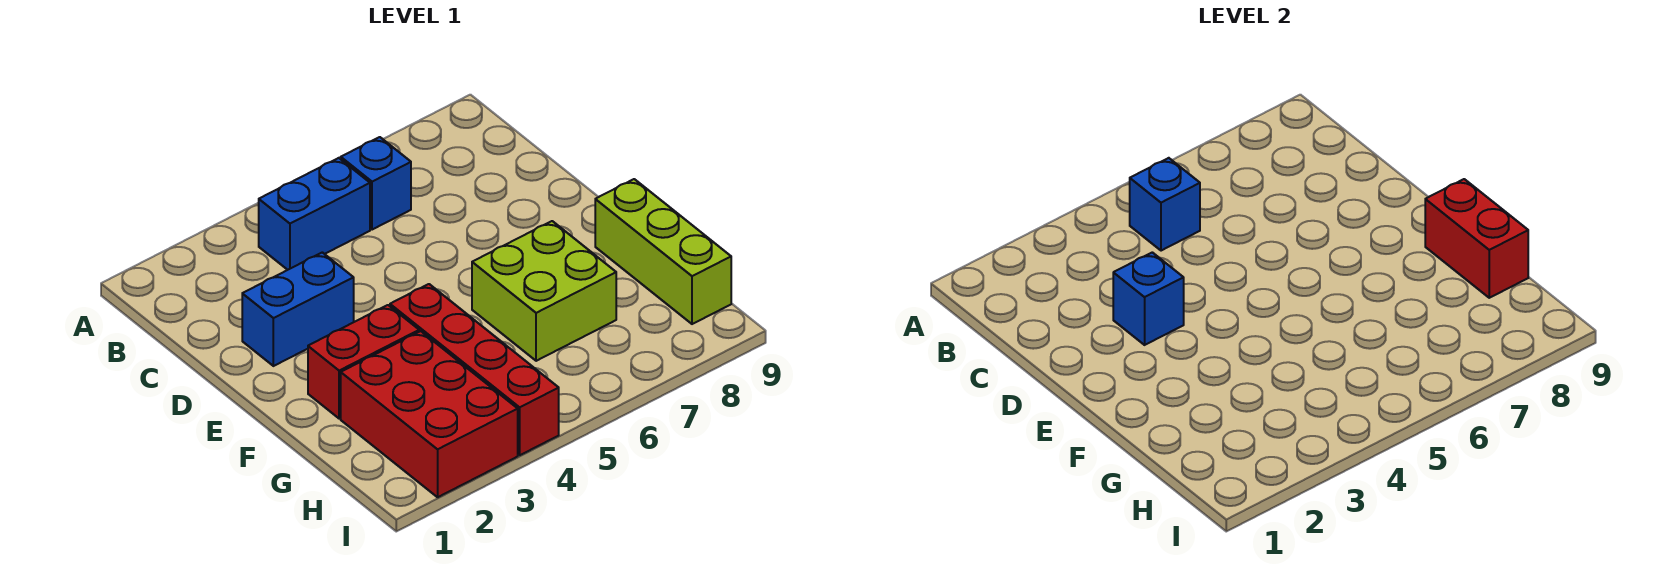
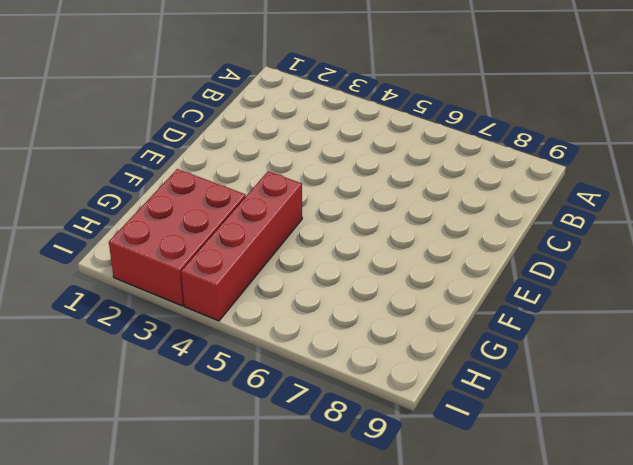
none -> blue brick B4:B5 level 1
none -> blue brick B6 level 1

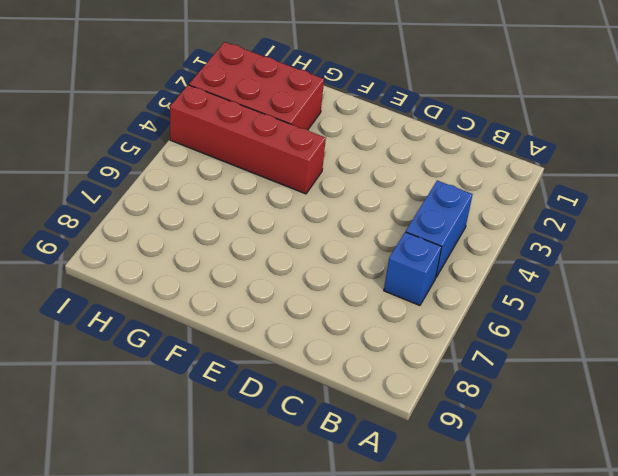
none -> blue brick D2:D3 level 1
none -> red brick F2:F3 level 1

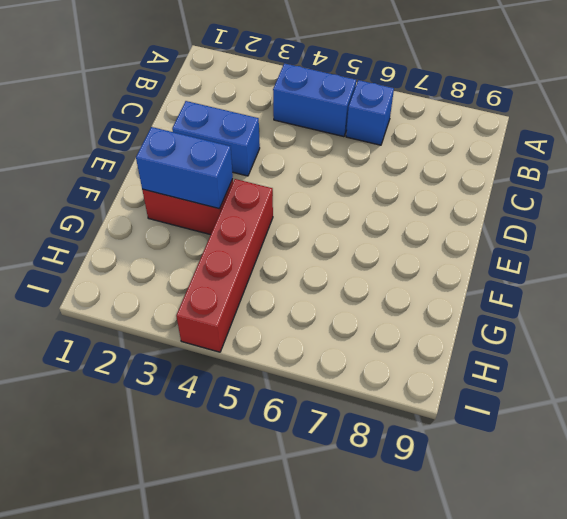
blue brick F2:F3 level 2 -> none
none -> lime brick F6:G7 level 1
none -> lime brick F9:H9 level 1

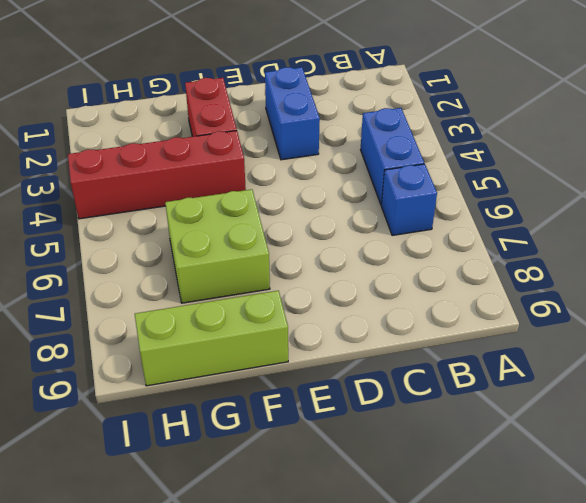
none -> red brick G2:I3 level 1
none -> blue brick B5 level 2

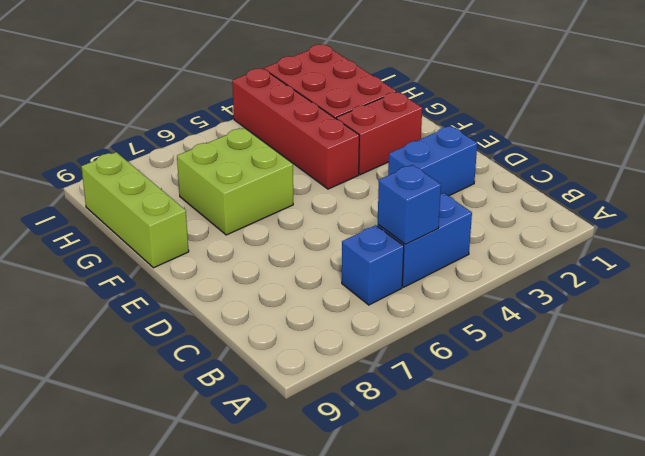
none -> blue brick D3 level 2
none -> red brick F9:G9 level 2

